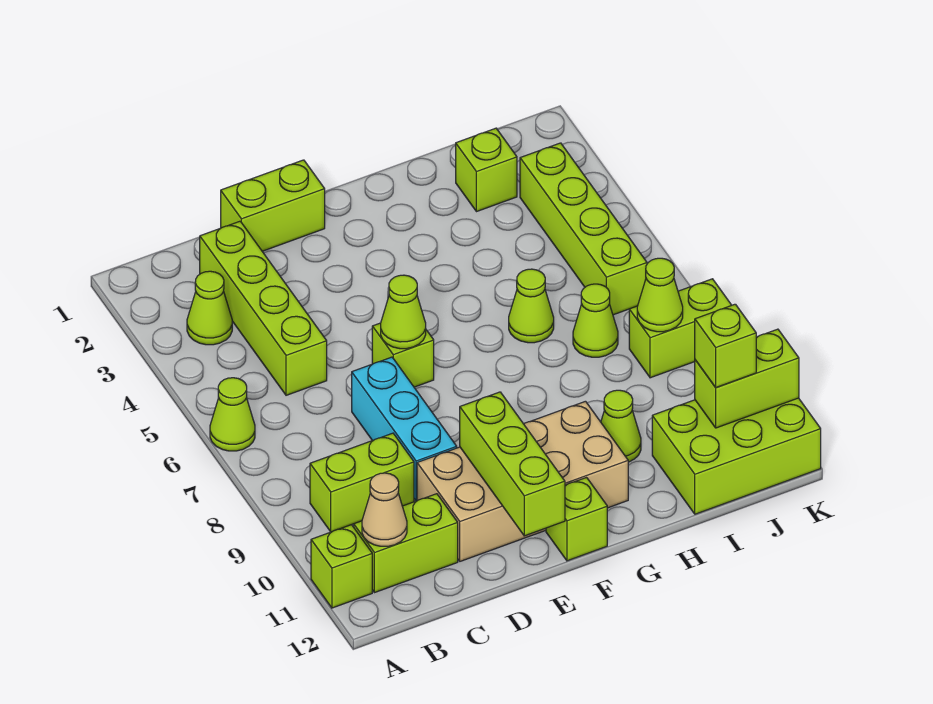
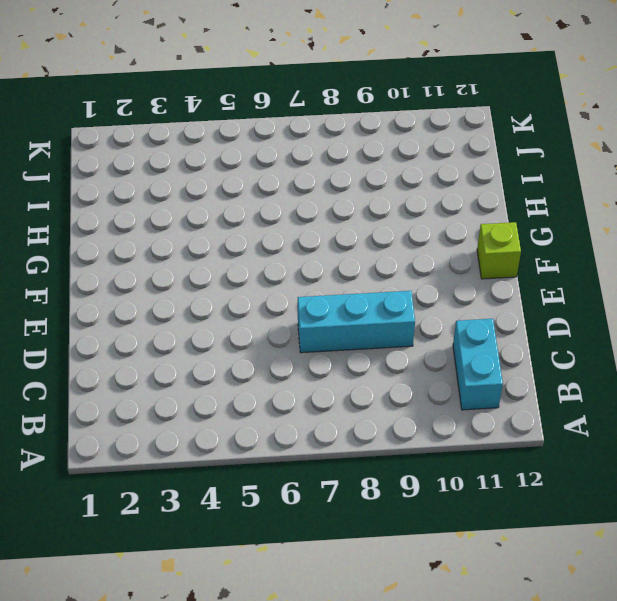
cyan brick B11:C11 level 1 -> lime brick B11:C11 level 1
none -> lime cone A6 level 1
none -> lime brick A11 level 1
none -> lime cone B3 level 1

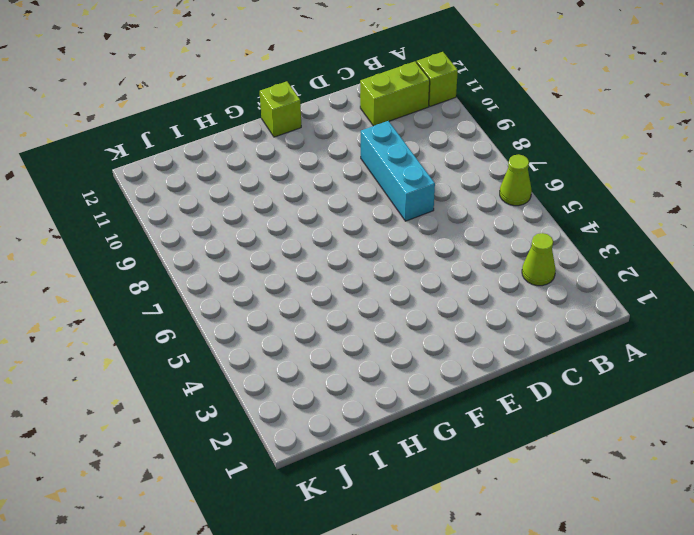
none -> lime brick B9:C9 level 1
none -> lime brick C2:C5 level 1
none -> lime brick D1:E1 level 1

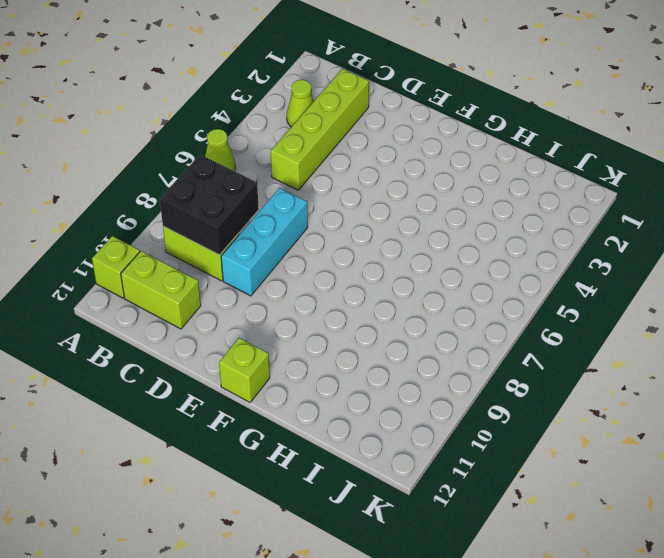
black brick B8:C9 level 2 -> none
none -> lime brick D1:E1 level 1
none -> tan brick D10:G11 level 1
none -> lime brick E6 level 1

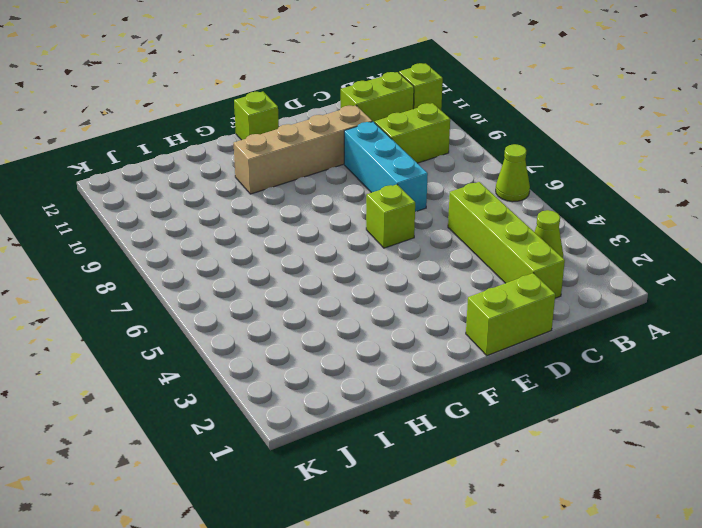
tan brick D10:G10 level 1 -> tan brick D10:G11 level 1
none -> lime cone H6 level 1
none -> lime cone H10 level 1
none -> lime brick I2 level 1

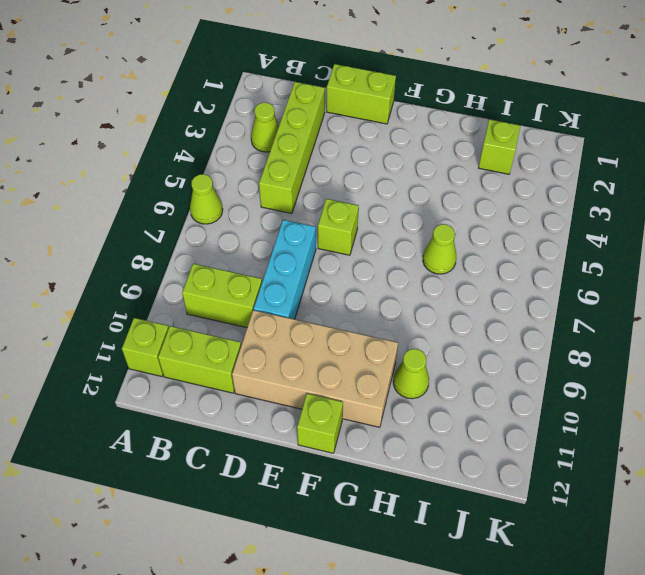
none -> lime cone I7 level 1
none -> lime brick I11:K12 level 1
none -> lime brick J3:J6 level 1

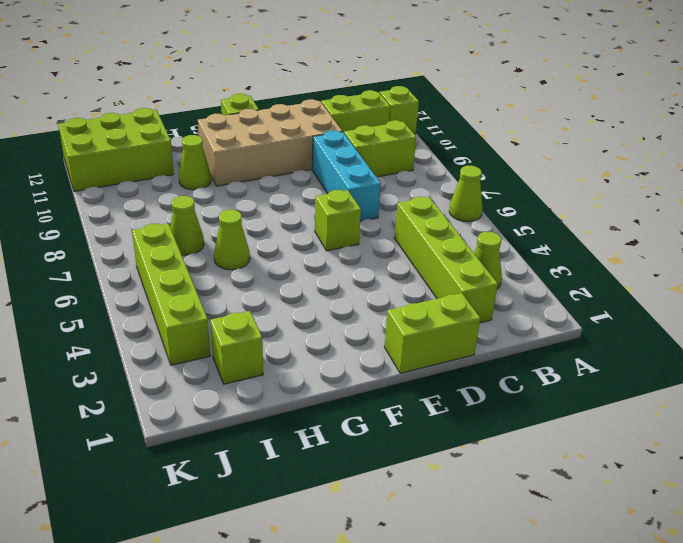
none -> lime brick J8:K8 level 1
none -> tan cone B11 level 2
none -> lime cone E6 level 2

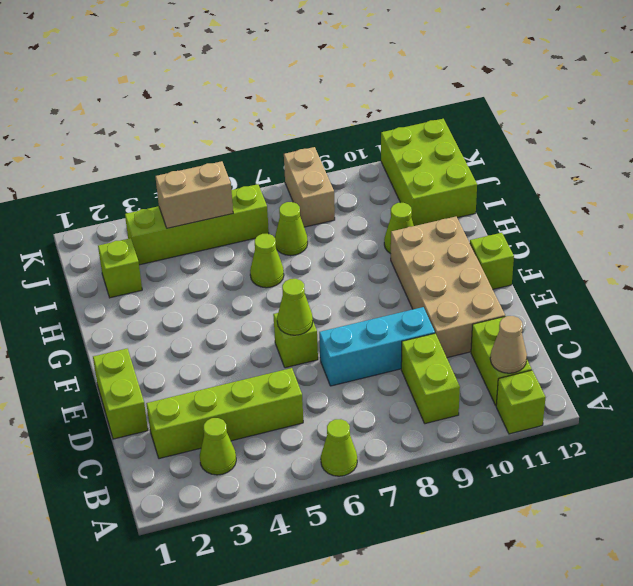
tan brick J4:J5 level 2 -> none
tan brick J8:K8 level 1 -> lime brick J8:K8 level 1
none -> lime brick E10:E12 level 2
none -> lime cone J8 level 2
none -> lime brick J11:K11 level 2

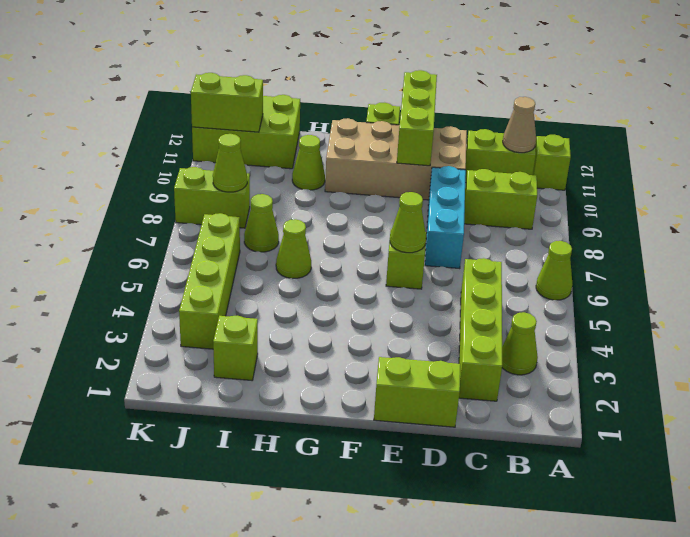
none -> lime brick J11 level 3

